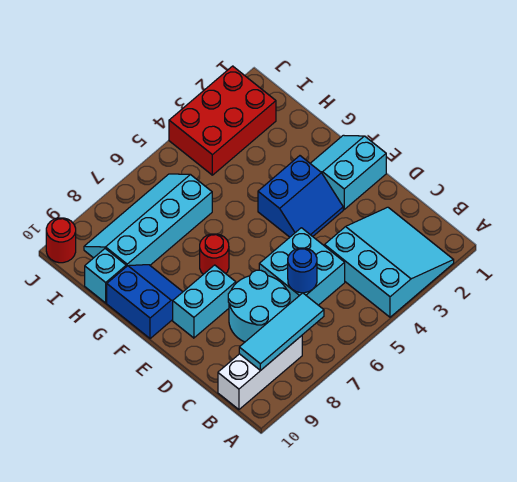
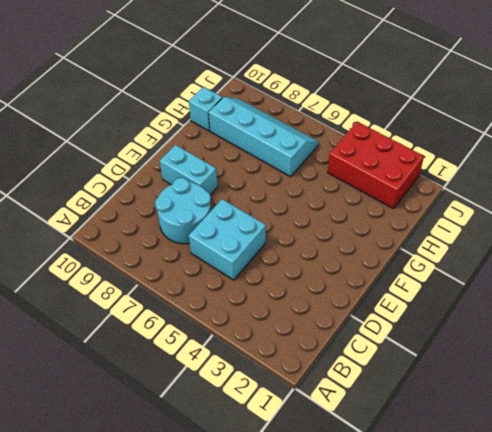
none -> cyan slope A2:C4 level 1 top 4
none -> white brick B8:B10 level 1
none -> cyan slope E1:F2 level 1 top E

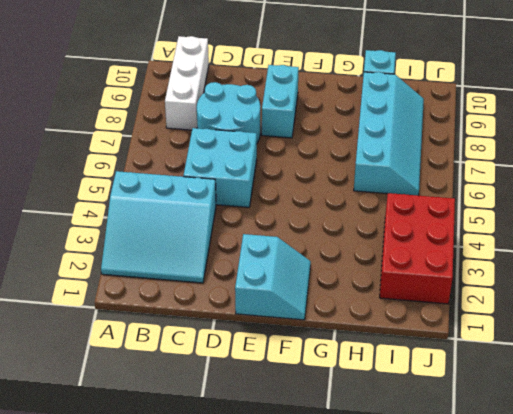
none -> blue slope E3:F4 level 1 top F
none -> red round brick F7 level 1
none -> blue slope F9:G10 level 1 top 10

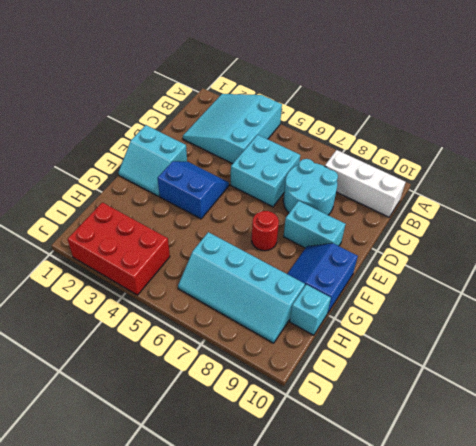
none -> red round brick J10 level 1
none -> cyan tile B7:B9 level 2
none -> blue round brick C6 level 2

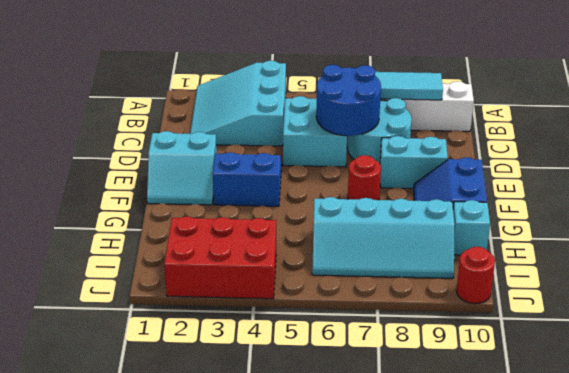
blue round brick C6:D7 level 2 -> blue round brick C6 level 2

